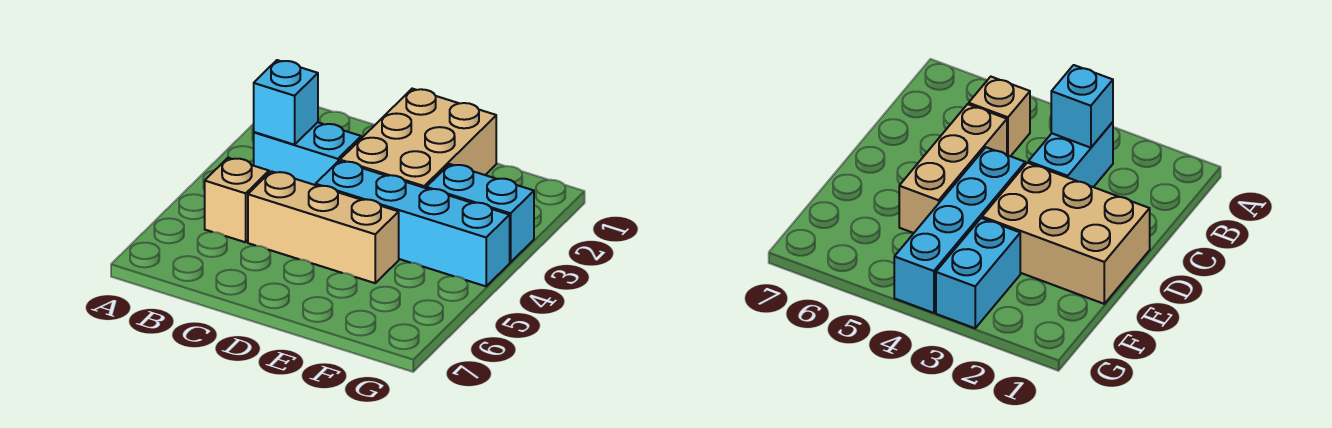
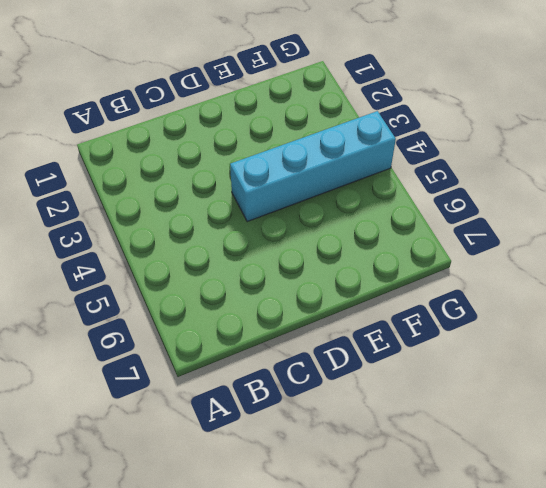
none -> cyan brick B3:C3 level 1
none -> tan brick B5 level 1

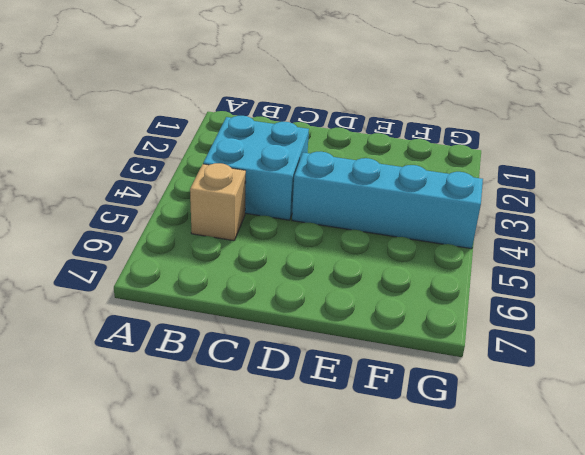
cyan brick B3:C4 level 1 -> cyan brick B3:C3 level 1
none -> tan brick C5:E5 level 1
none -> tan brick D1:E3 level 1

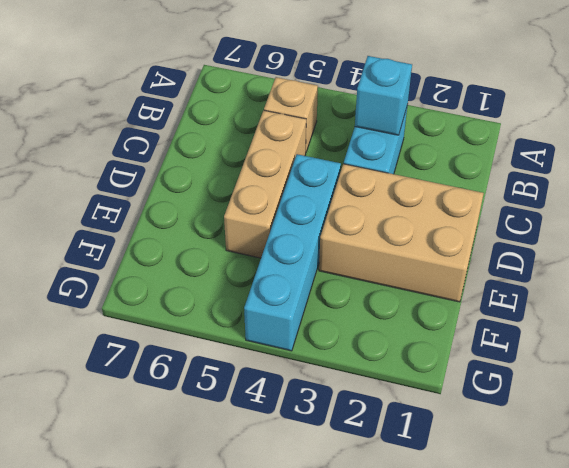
none -> cyan brick F3:G3 level 1

